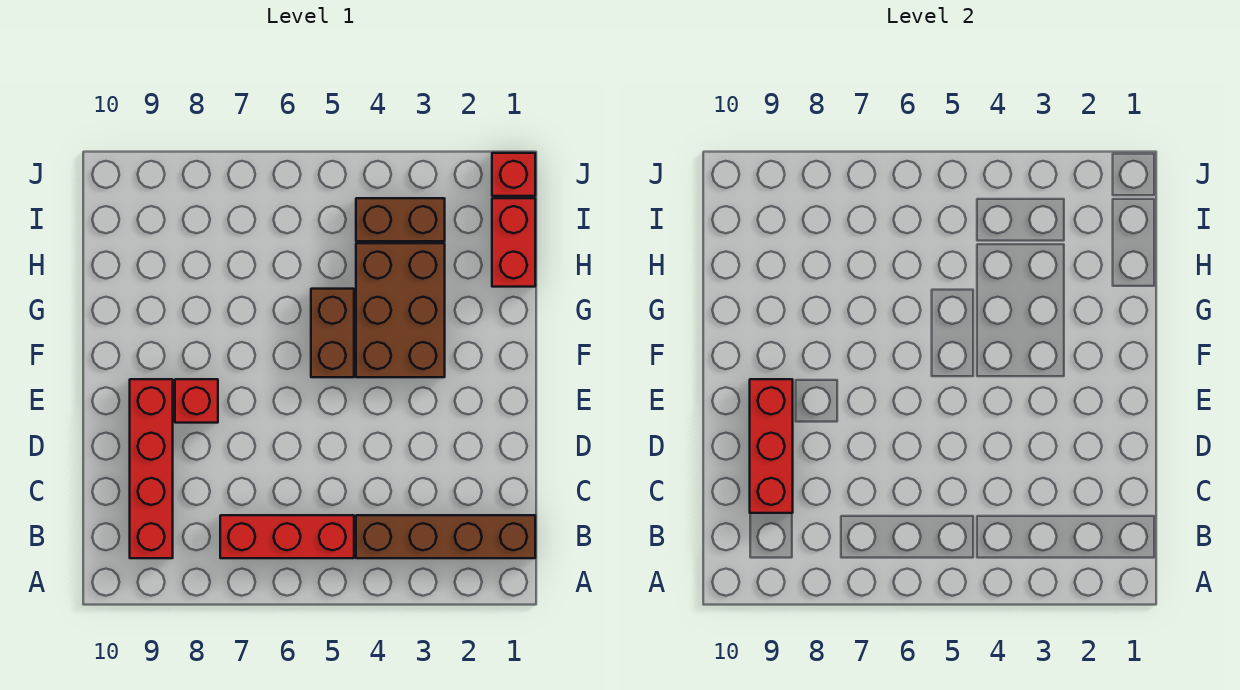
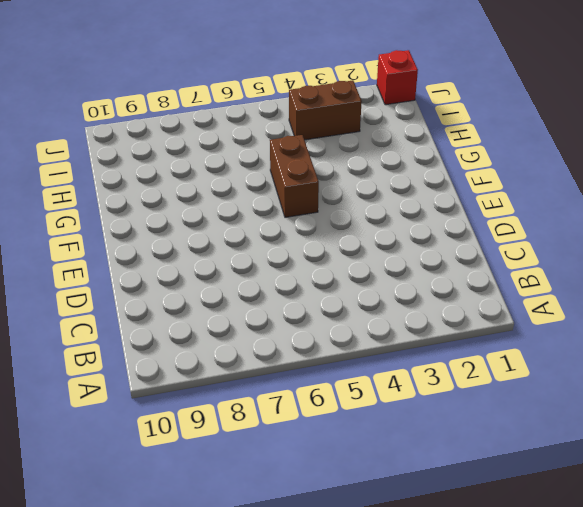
none -> brown brick B1:B4 level 1
none -> red brick B5:B7 level 1

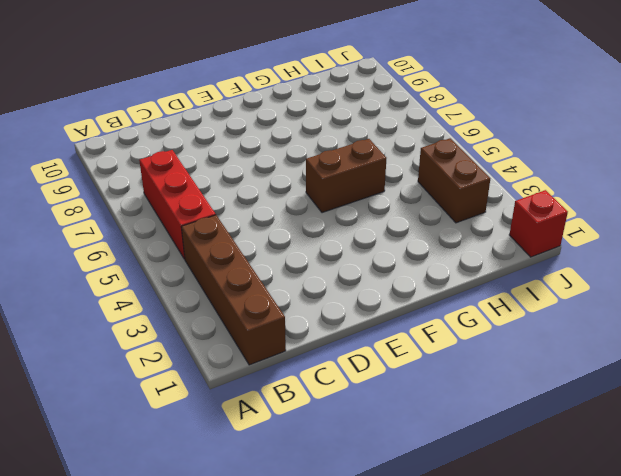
none -> red brick B9:E9 level 1
none -> red brick E8 level 1

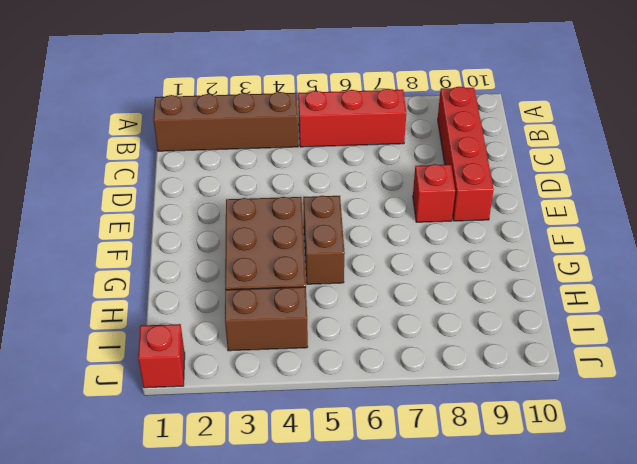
none -> red brick H1:I1 level 1
none -> red brick C9:E9 level 2

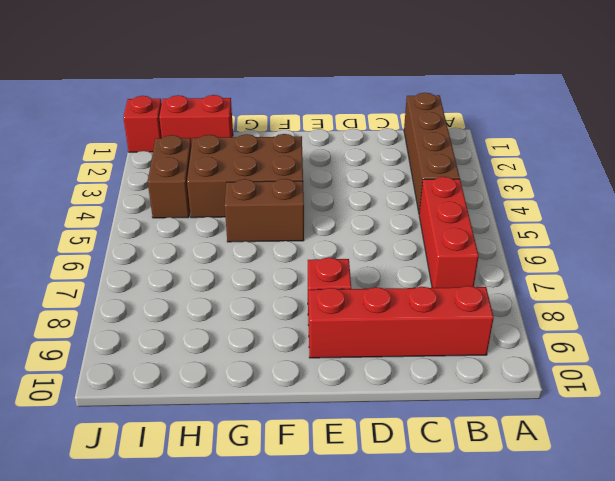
none -> red brick C9:E9 level 2

